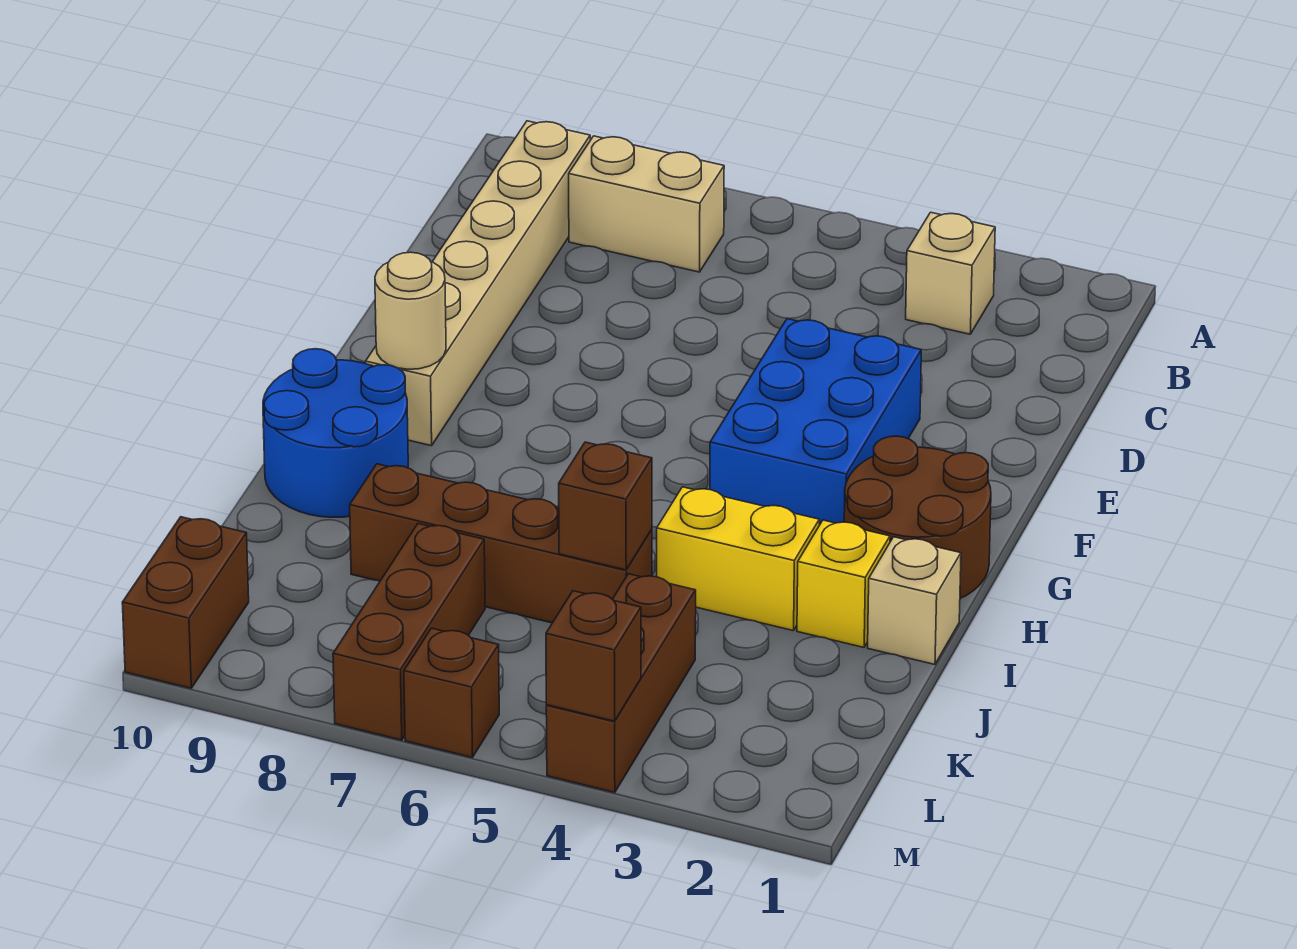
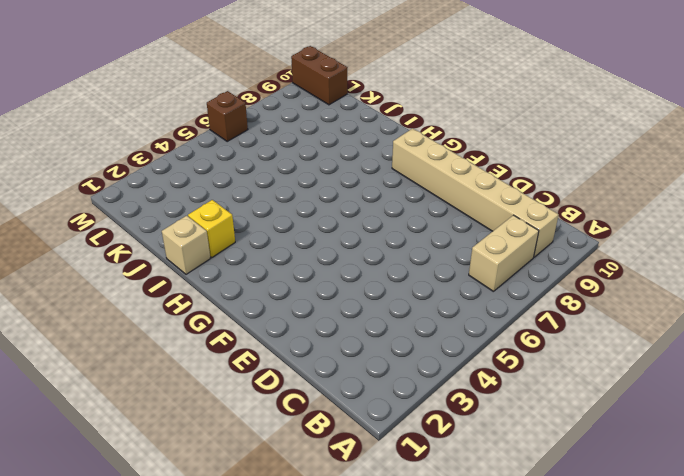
none -> tan brick B3 level 1
none -> blue brick E3:G4 level 1
none -> brown round brick G1:H2 level 1

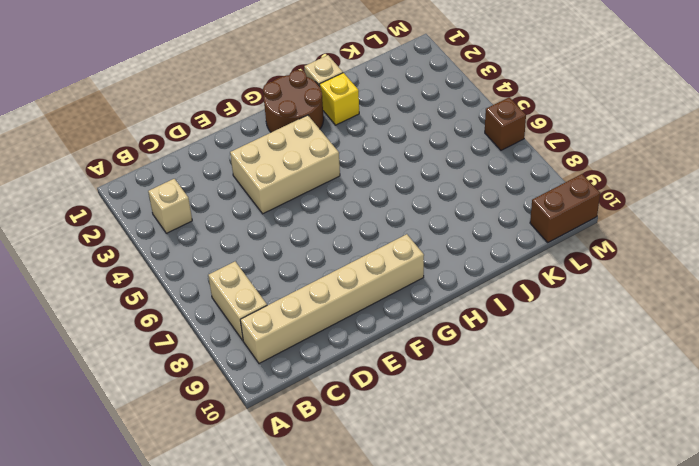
tan brick E3:G4 level 1 -> blue brick E3:G4 level 1
none -> blue round brick H9:I10 level 1
none -> yellow brick I3:I4 level 1
none -> brown brick J5:J8 level 1

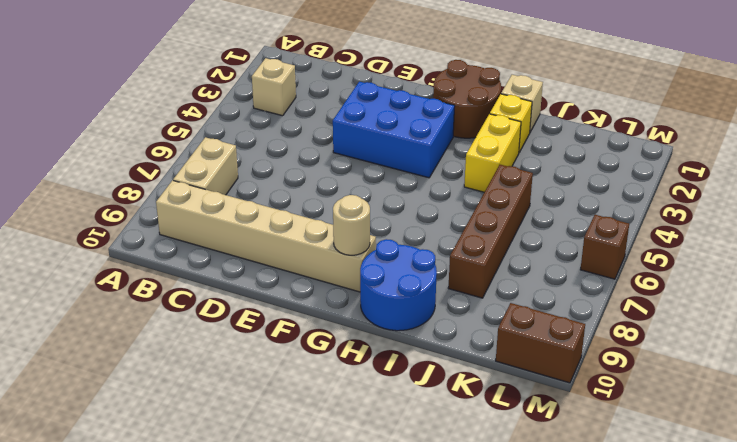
none -> brown brick K4:M4 level 1
none -> brown brick K7:M7 level 1
none -> brown brick J5 level 2

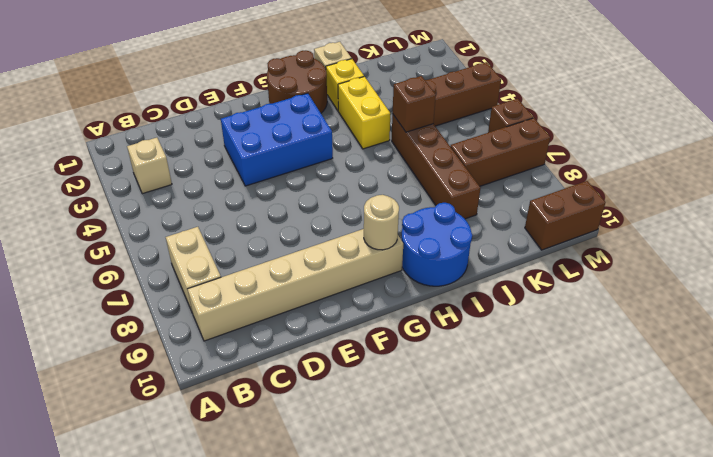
none -> brown brick M4 level 2

